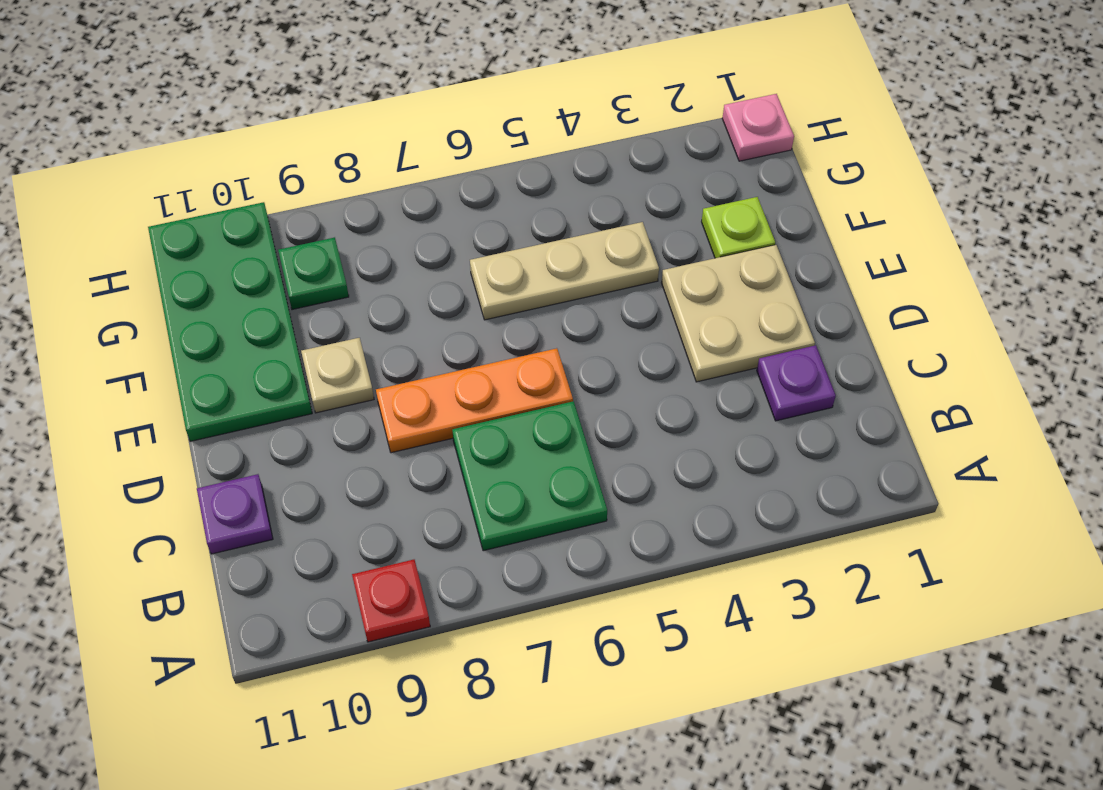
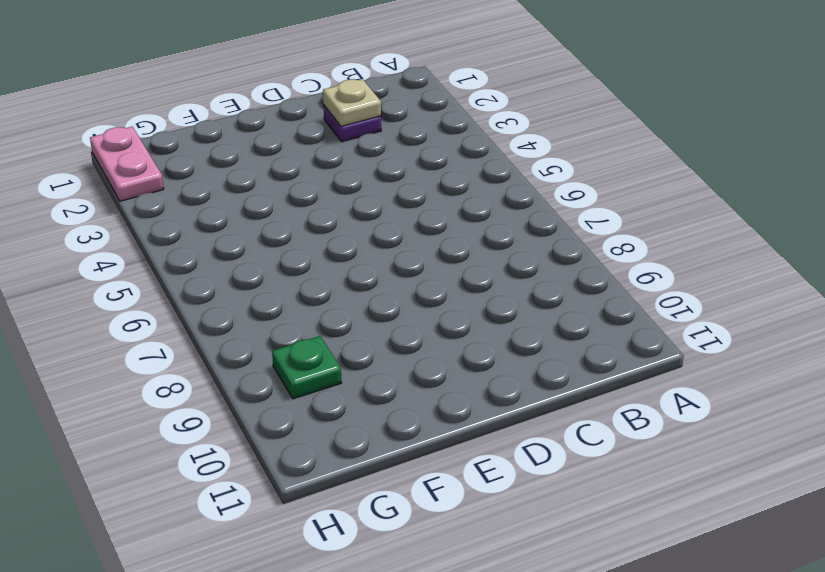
tan plate C2 level 2 -> tan plate E9 level 1
pink plate H1:H2 level 1 -> pink plate H1 level 1
none -> red plate A9 level 1
none -> green plate B6:C7 level 1
none -> purple plate C11 level 1

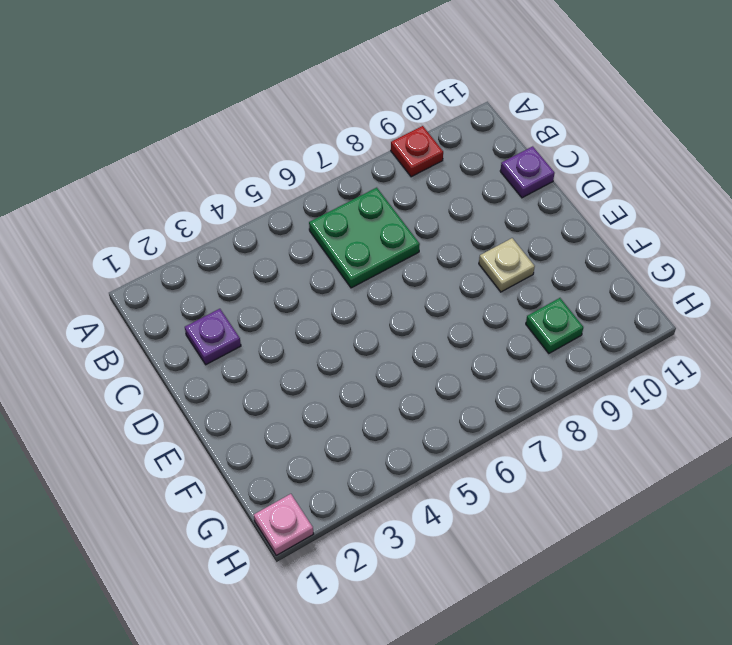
none -> tan plate D2:E3 level 1
none -> orange plate D6:D8 level 1
none -> green plate E10:H11 level 1

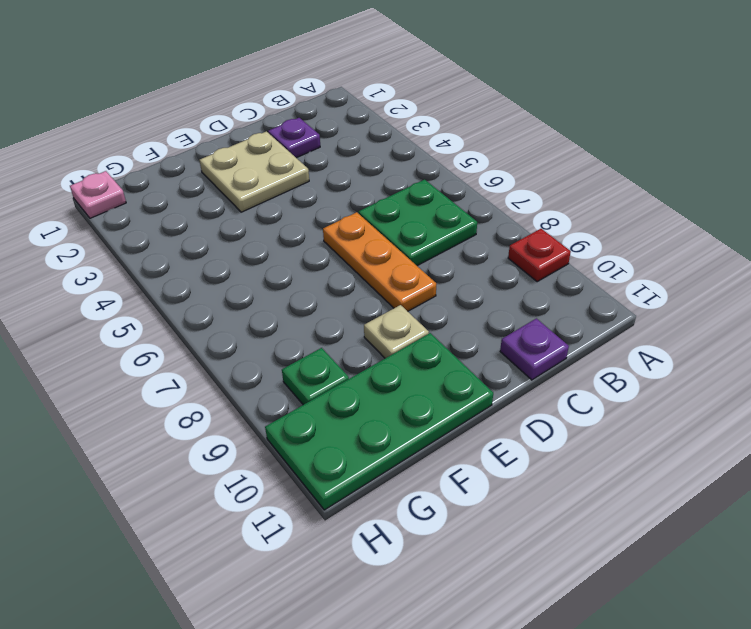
none -> lime plate F2 level 1
none -> tan plate F4:F6 level 1

